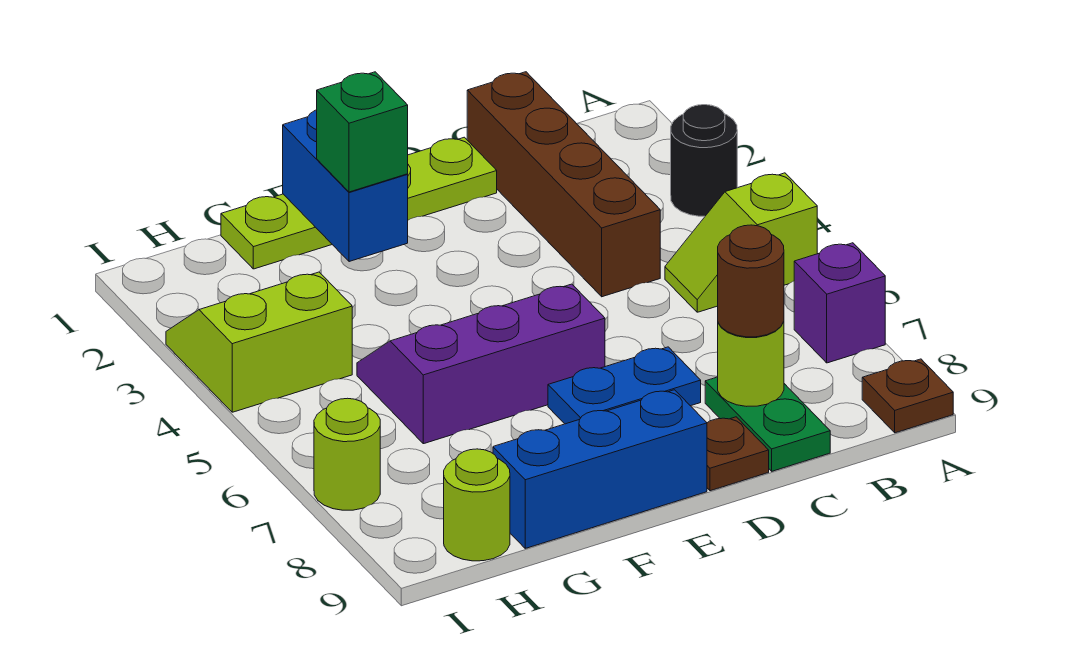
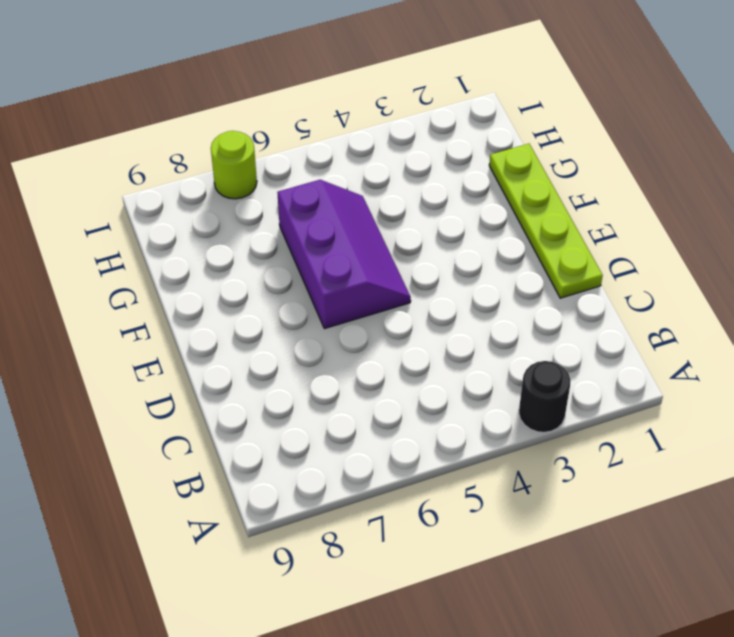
none -> lime slope A5:B5 level 1 top A
none -> purple brick A7 level 1
none -> brown plate A9 level 1

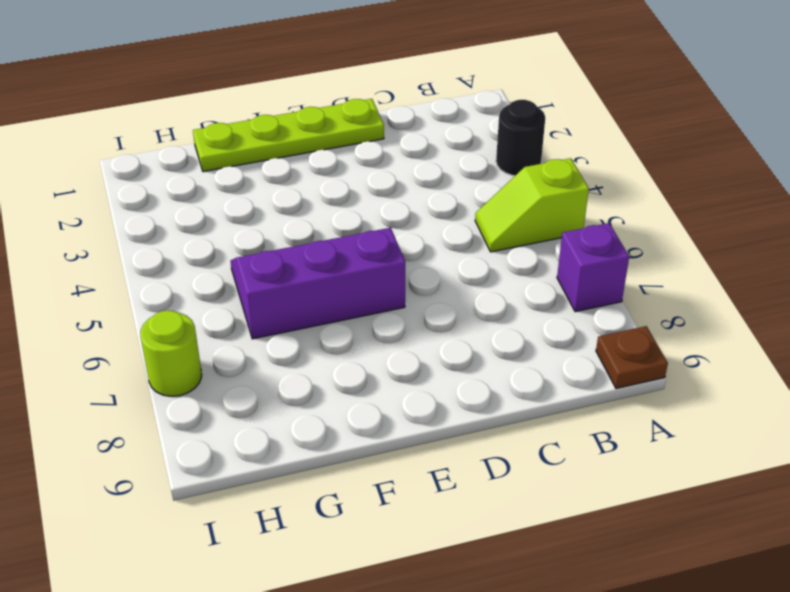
none -> brown brick C1:C4 level 1
none -> green plate C8:C9 level 1
none -> blue plate D7:E7 level 1

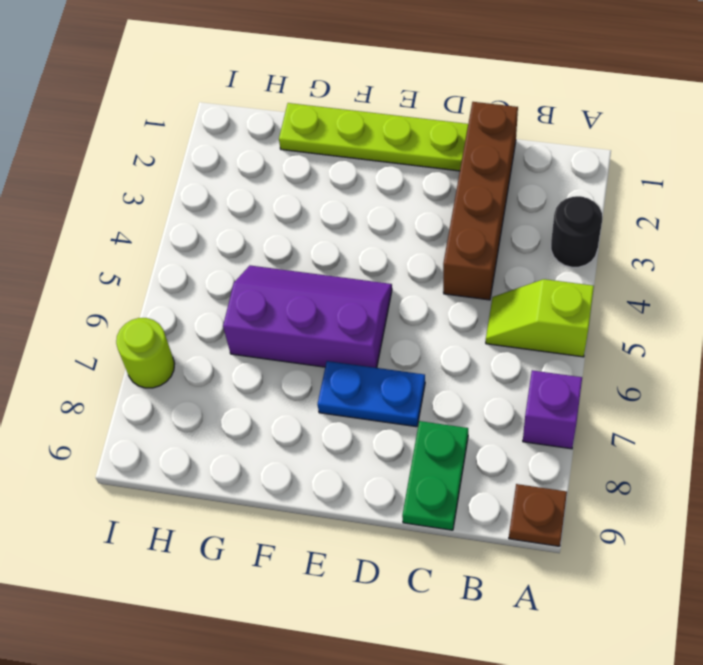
none -> brown plate D9 level 1
none -> blue brick E9:G9 level 1
none -> lime slope H3:I4 level 1 top 4

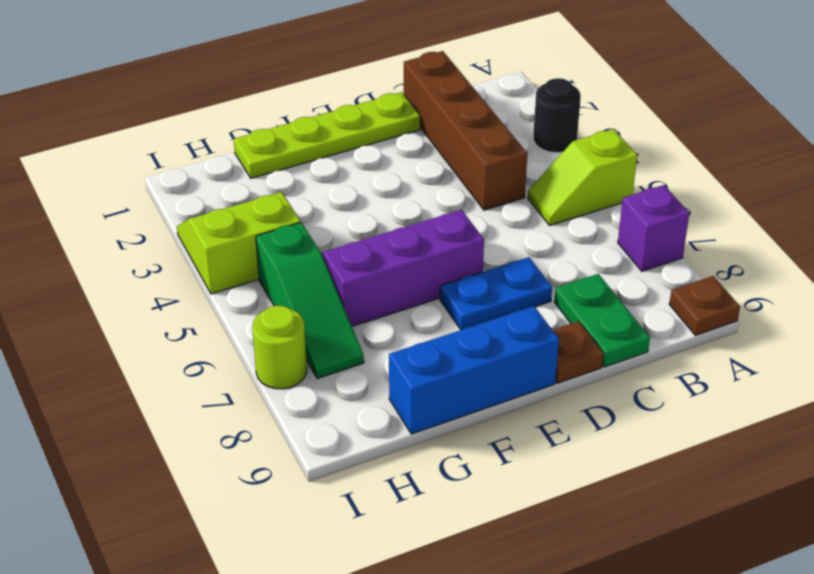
green slope H5:H7 level 1 top 5 -> none
none -> lime round brick H9 level 1
none -> lime round brick C8 level 2
none -> blue brick F1:F2 level 2

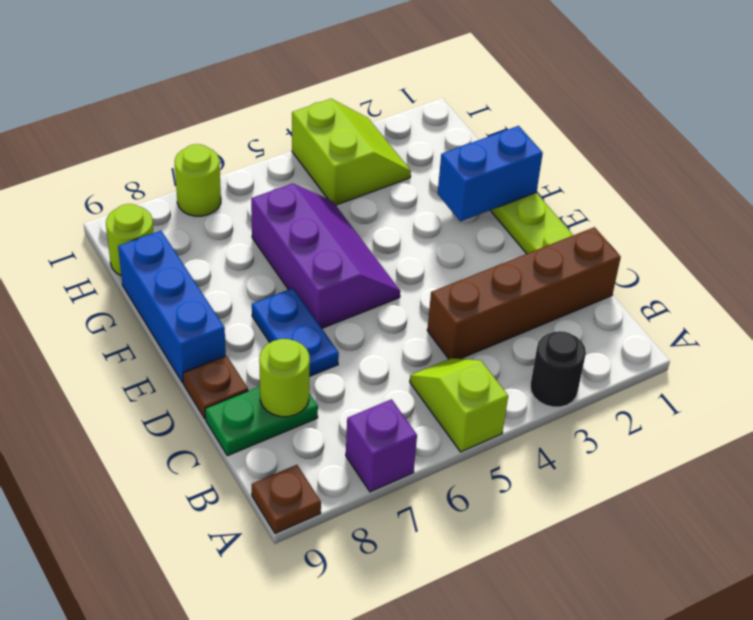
none -> brown round brick C8 level 3
none -> green brick F2 level 3

